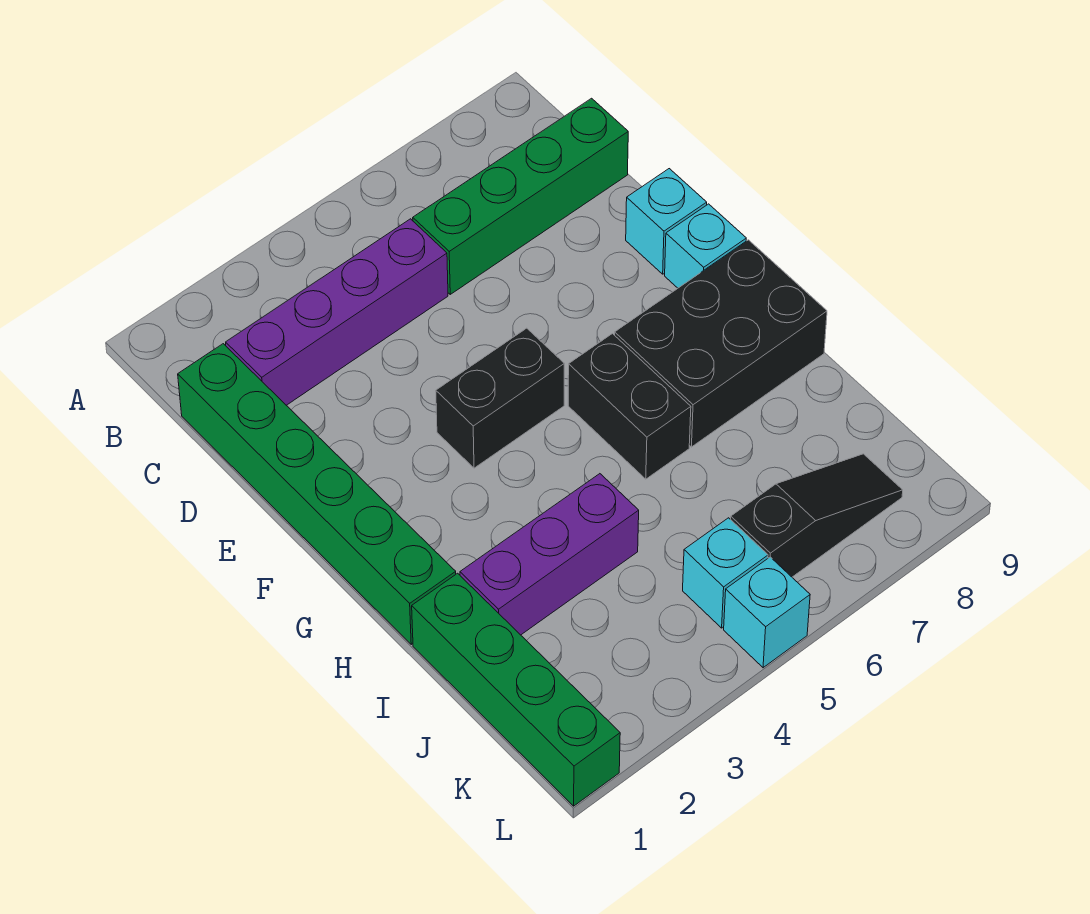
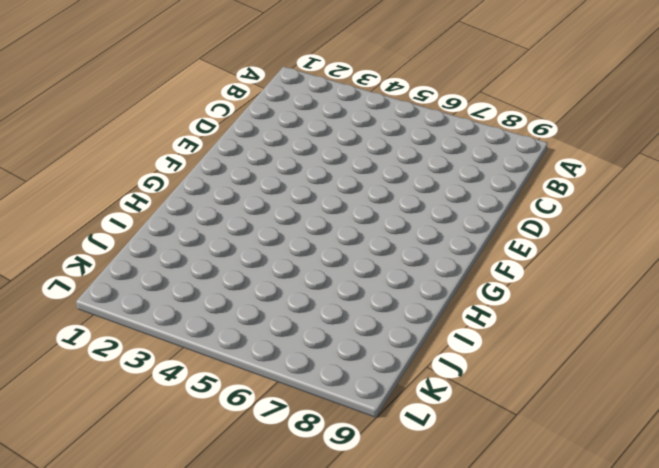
none -> green brick C1:H1 level 1
none -> purple brick C2:C5 level 1
none -> green brick C6:C9 level 1

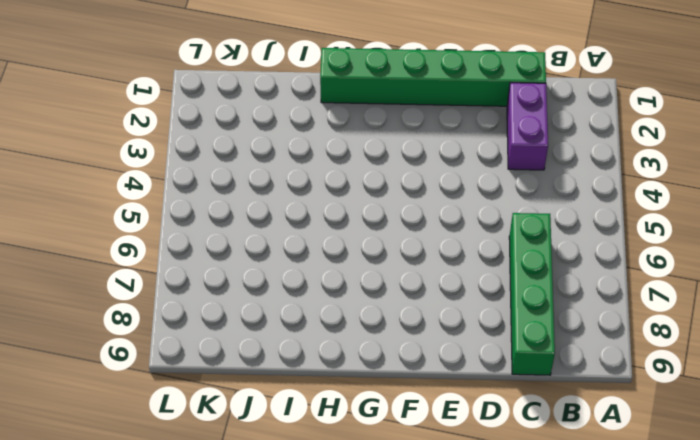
purple brick C2:C3 level 1 -> purple brick C2:C5 level 1
none -> cyan brick E9 level 1
none -> black brick F4:F5 level 1
none -> cyan brick F9 level 1

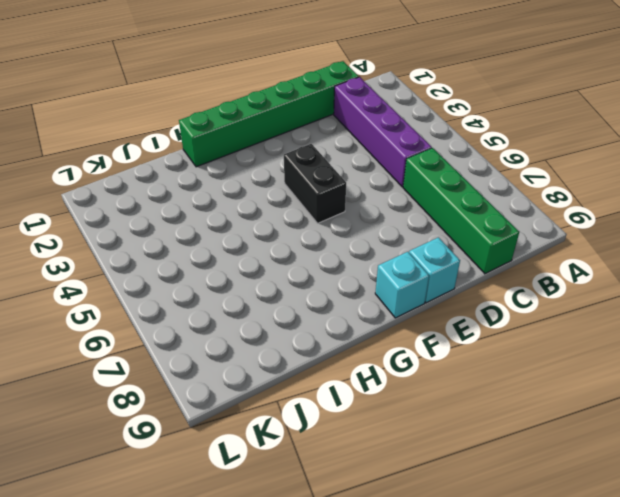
none -> black brick G6:H6 level 1
none -> black brick G7:H9 level 1
none -> green brick I1:L1 level 1

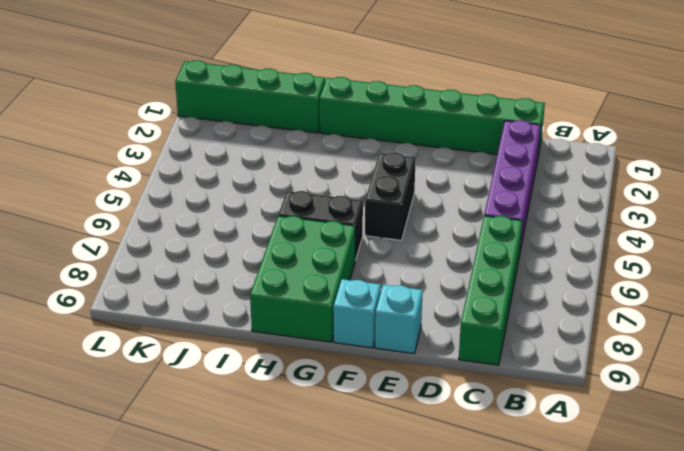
green brick G7:H9 level 1 -> black brick G7:H9 level 1
none -> purple brick I2:I4 level 1
none -> cyan brick K5 level 1
none -> black slope K6:K8 level 1 top 6

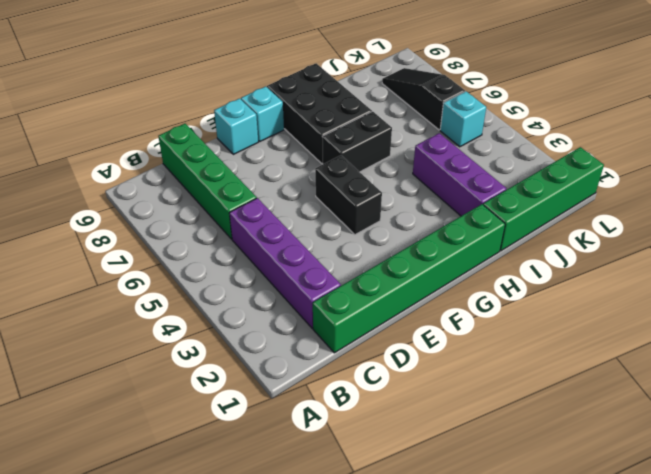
none -> cyan brick L5 level 1

